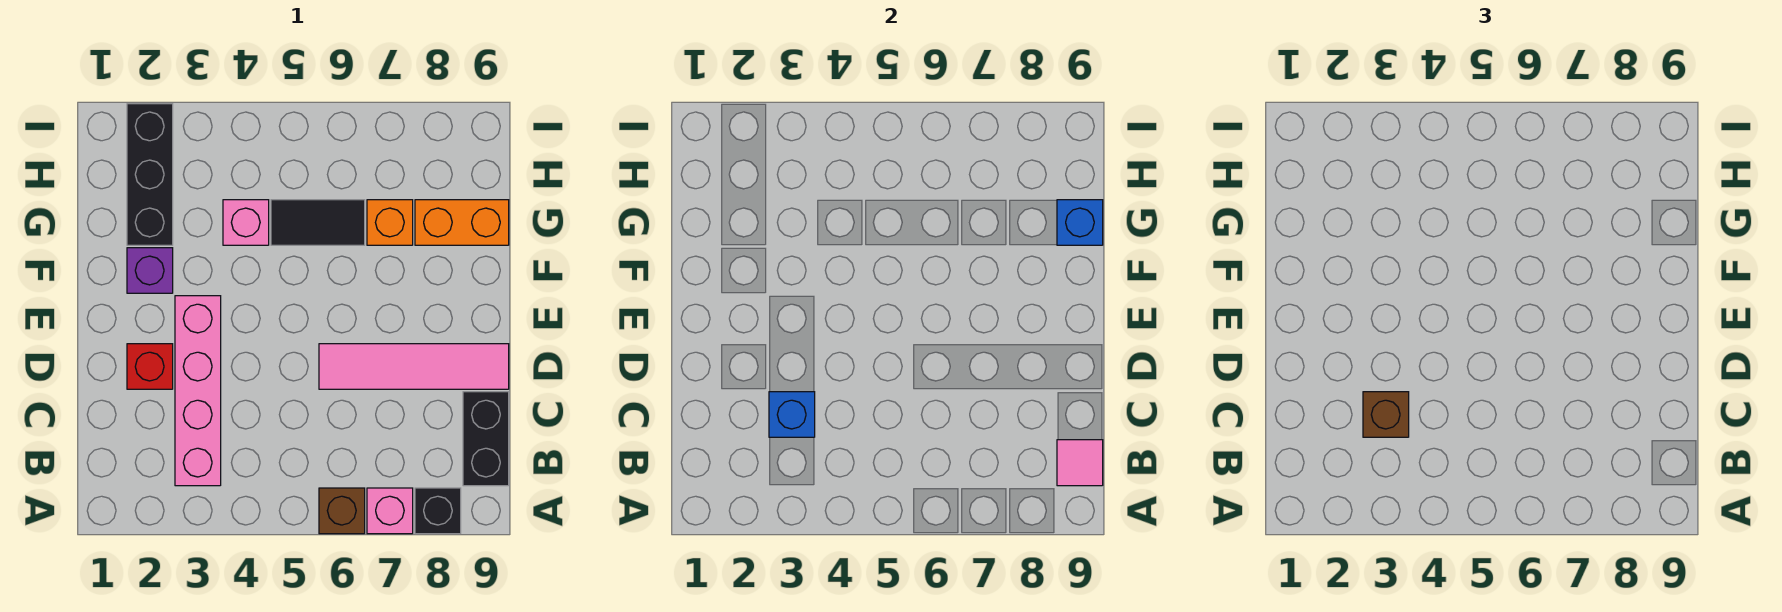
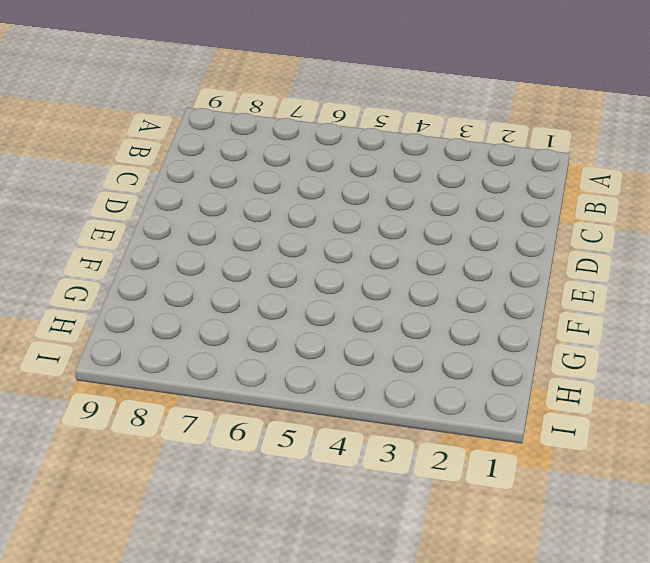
none -> brown brick A6 level 1
none -> pink brick A7 level 1
none -> black brick A8 level 1

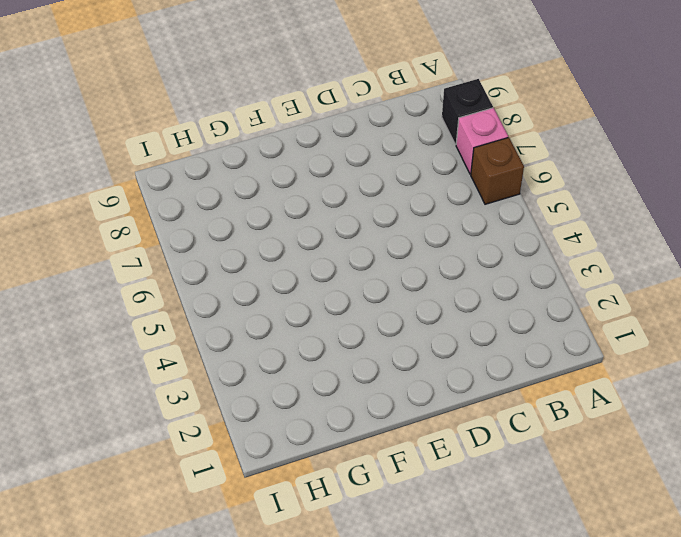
none -> pink brick B3:E3 level 1
none -> black brick B9:C9 level 1
none -> red brick D2 level 1

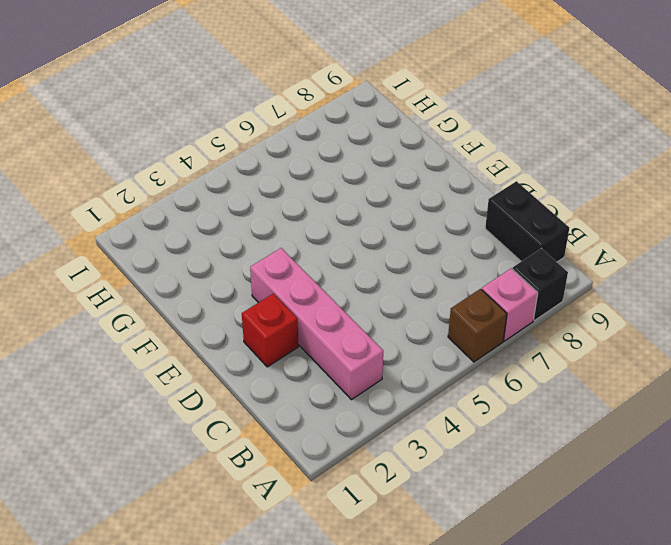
none -> pink tile D6:D9 level 1
none -> purple brick F2 level 1
none -> black brick G2:I2 level 1

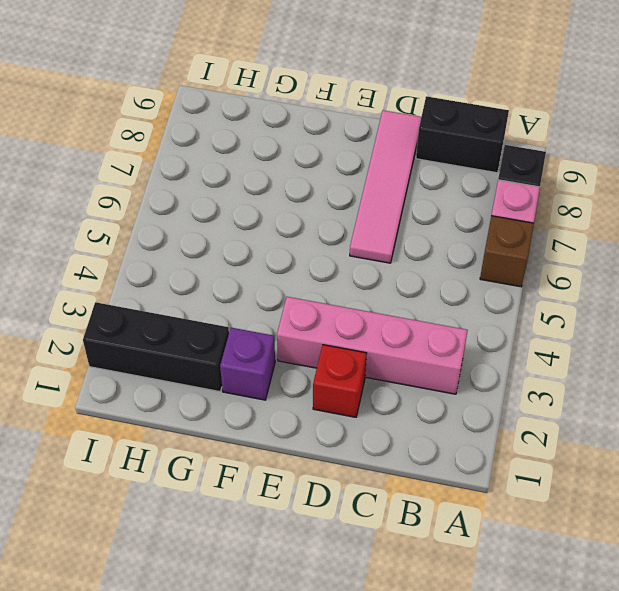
none -> pink brick G4 level 1
none -> black tile G5:G6 level 1
none -> orange brick G7 level 1

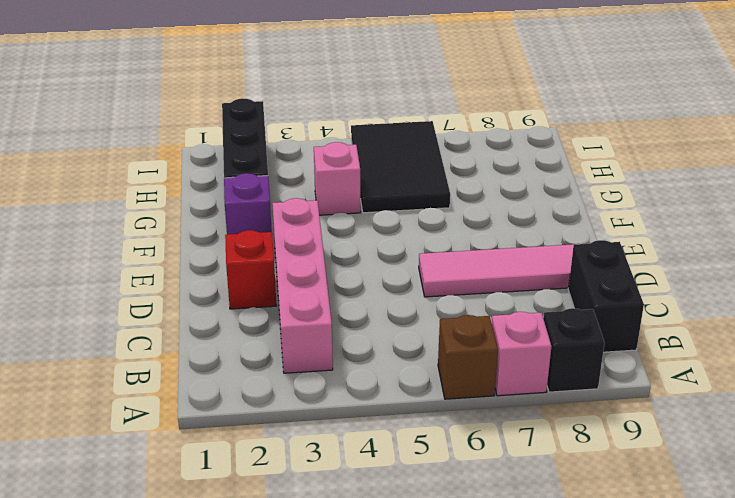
black tile G5:I6 level 1 -> black tile G5:G6 level 1
none -> orange brick G7 level 1
none -> orange brick G8:G9 level 1
none -> pink tile B9 level 2

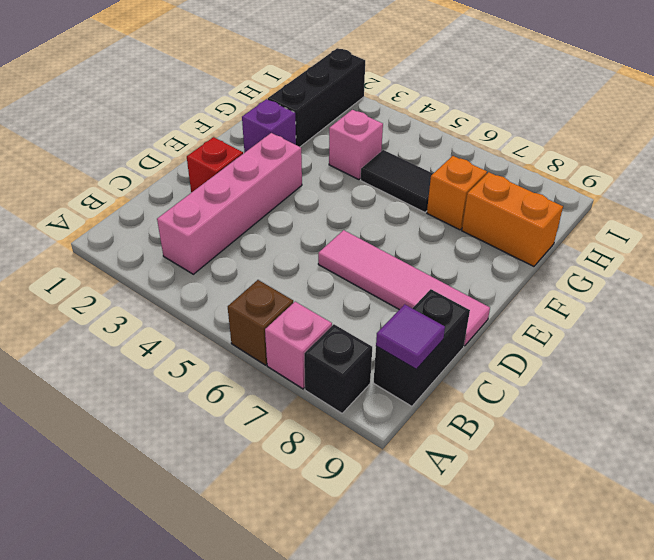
purple tile B9 level 2 -> pink tile B9 level 2
none -> blue brick C3 level 2
none -> blue brick G9 level 2
none -> brown brick C3 level 3

